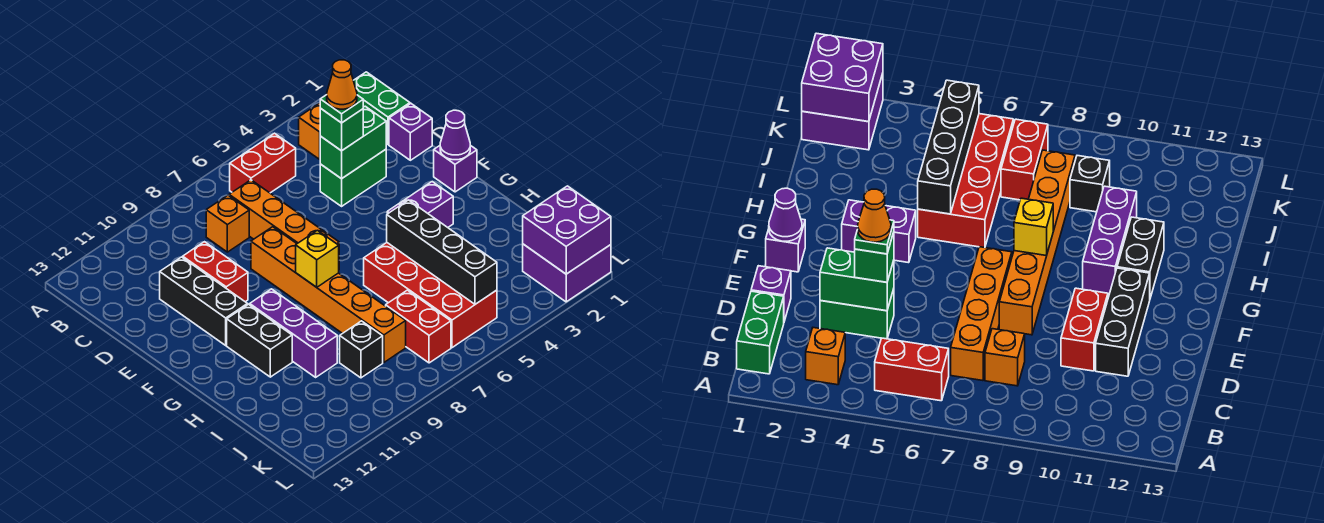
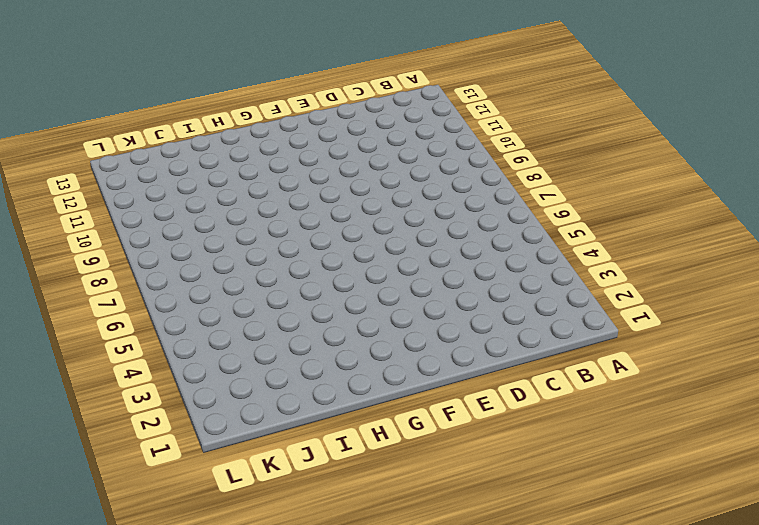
none -> green brick B1:C1 level 1
none -> orange brick B3 level 1
none -> red brick B5:B6 level 1

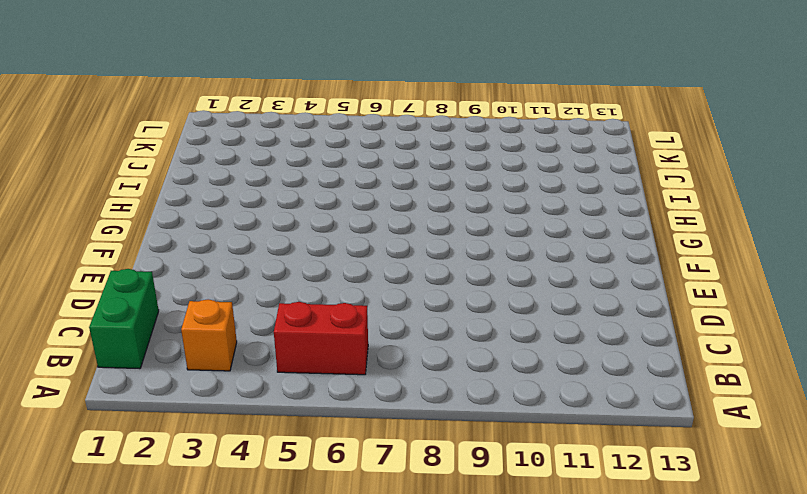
none -> orange brick C7:F7 level 1
none -> orange brick C8 level 1
none -> purple brick D1 level 1

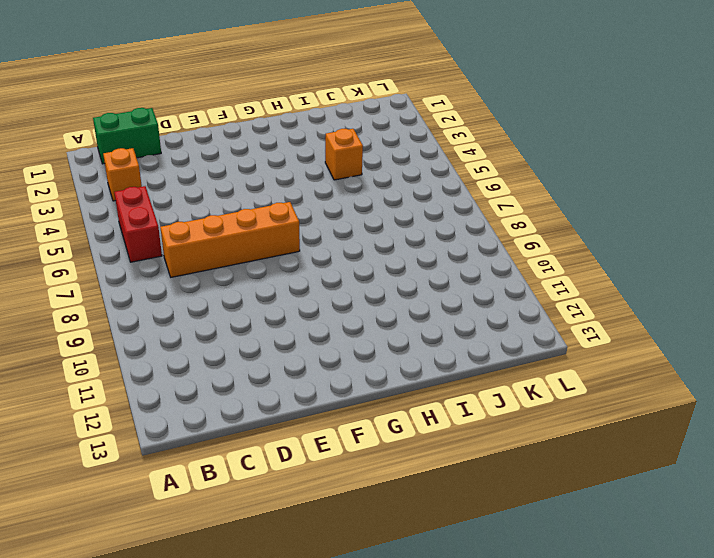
orange brick I4 level 1 -> orange brick C8 level 1
none -> purple brick D1 level 1
none -> green brick D3:D4 level 1
none -> red brick D10:E10 level 1

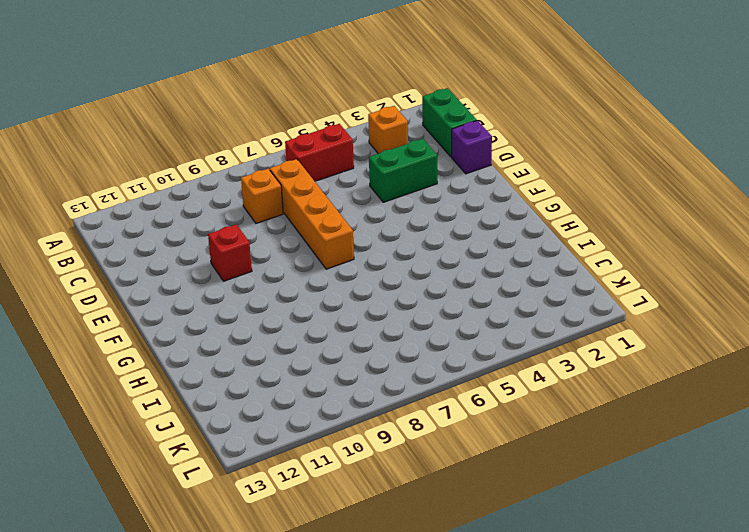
red brick E10 level 1 -> red brick D10:E10 level 1
none -> black brick D11:F11 level 1
none -> orange brick E8:J8 level 1
none -> purple brick F1 level 1

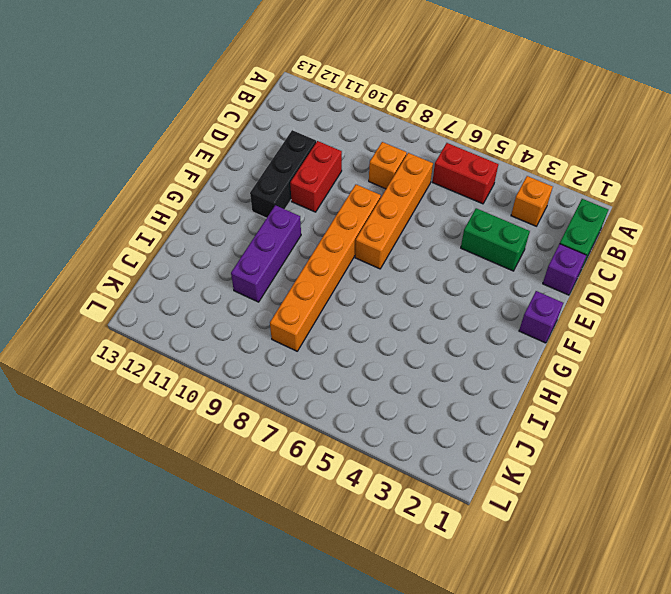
none -> purple brick G3:G4 level 1
none -> black brick G11:H11 level 1
none -> red brick H5:K6 level 1

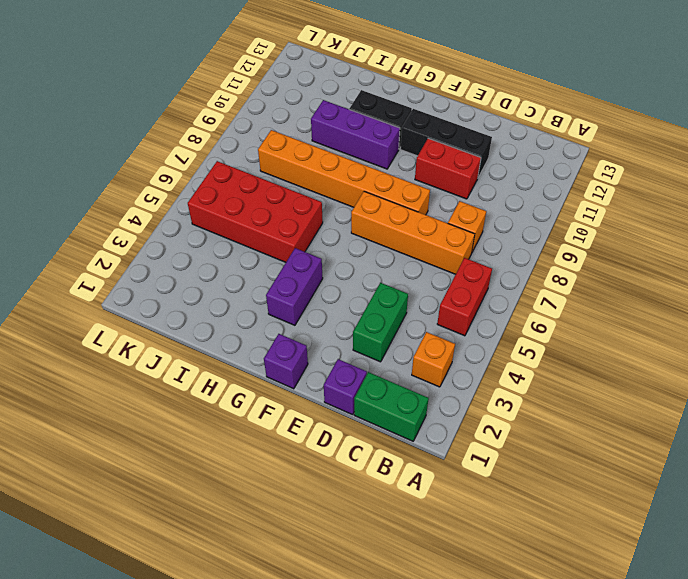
none -> red brick J7:K7 level 1
none -> black brick J9 level 1
none -> purple brick K1:L2 level 1

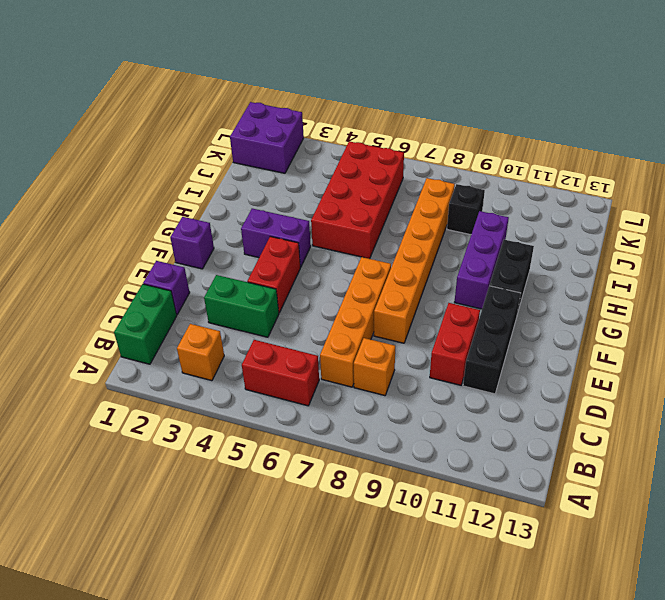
red brick E4:F4 level 1 -> red brick J7:K7 level 1
none -> green brick D3:D4 level 2
none -> purple cone F1 level 2
none -> yellow brick G8 level 2

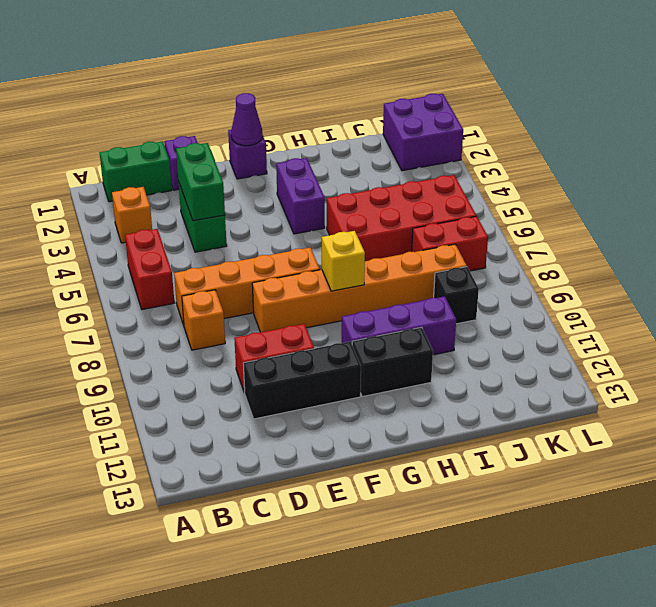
none -> black brick H5:K5 level 2
none -> purple brick K1:L2 level 2
none -> green brick D4 level 3

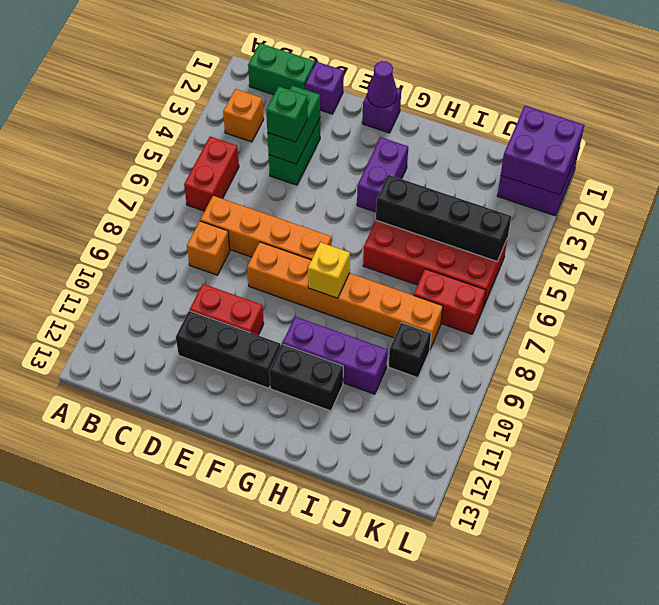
none -> green plate D4 level 4
none -> orange cone D4 level 5

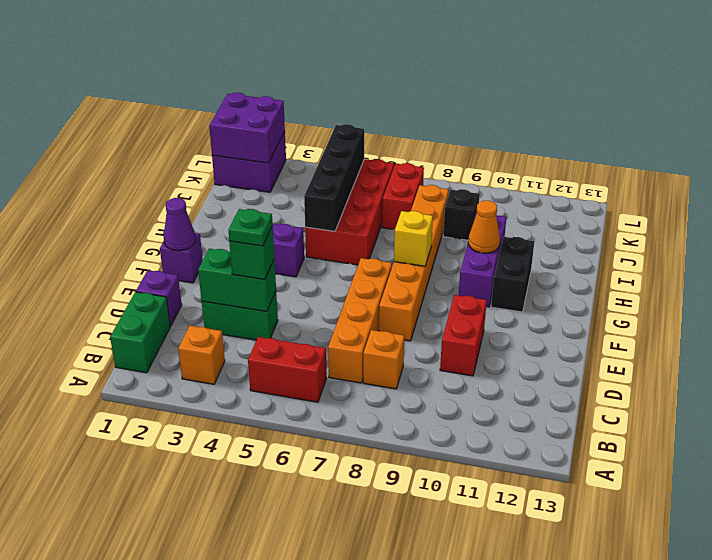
orange cone H10 level 2 -> orange cone D4 level 5
none -> black brick D11:F11 level 1

